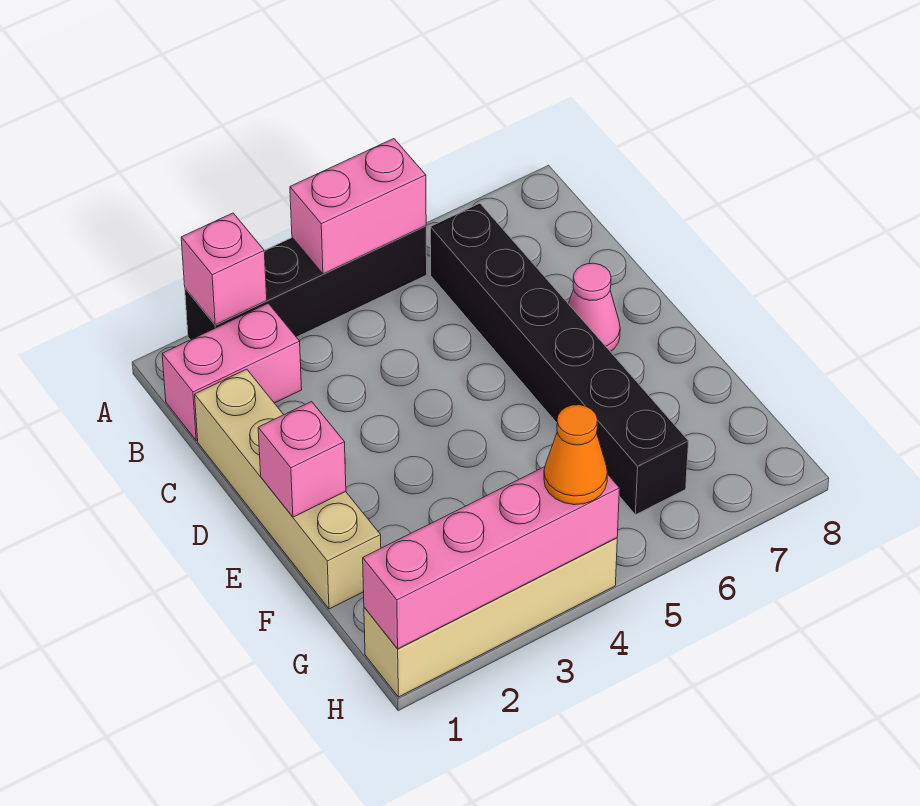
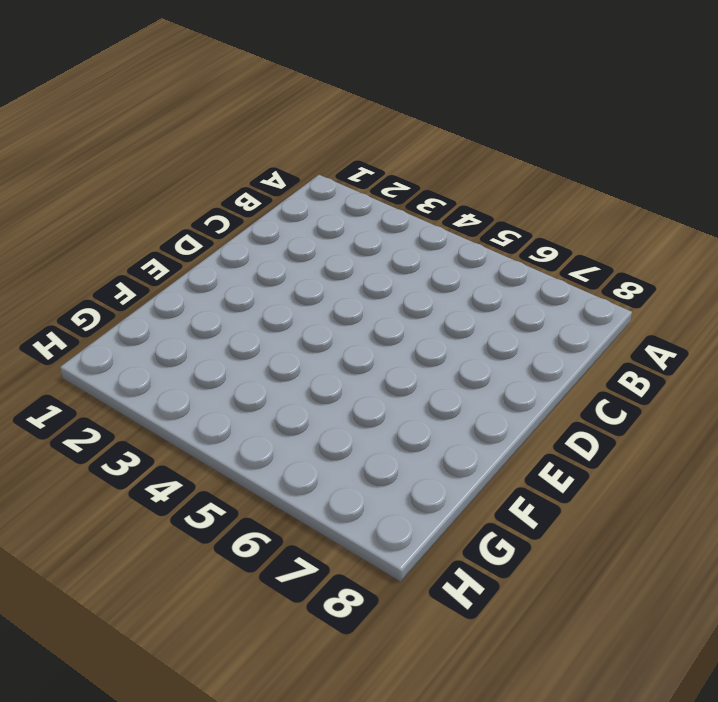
none -> black brick A2:A5 level 1
none -> pink brick B1:B2 level 1

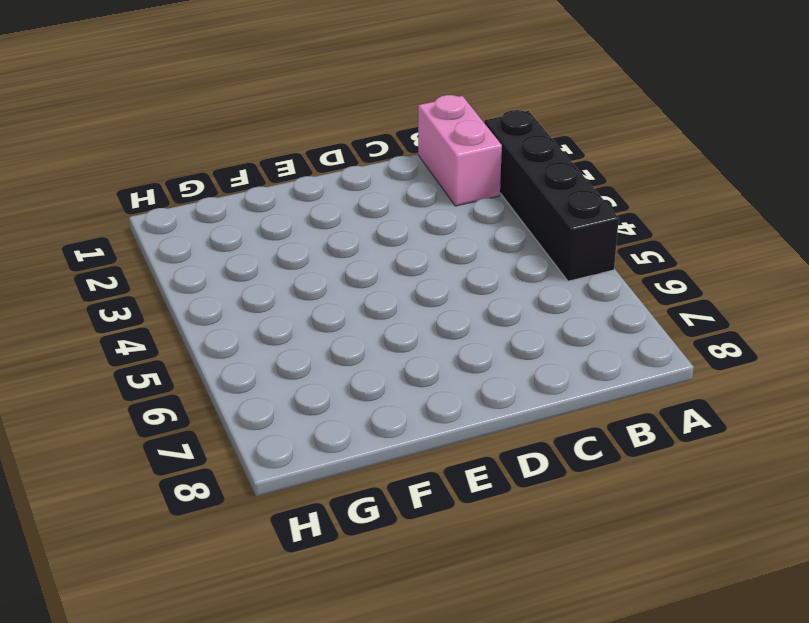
none -> black brick B6:G6 level 1
none -> tan brick C1:F1 level 1

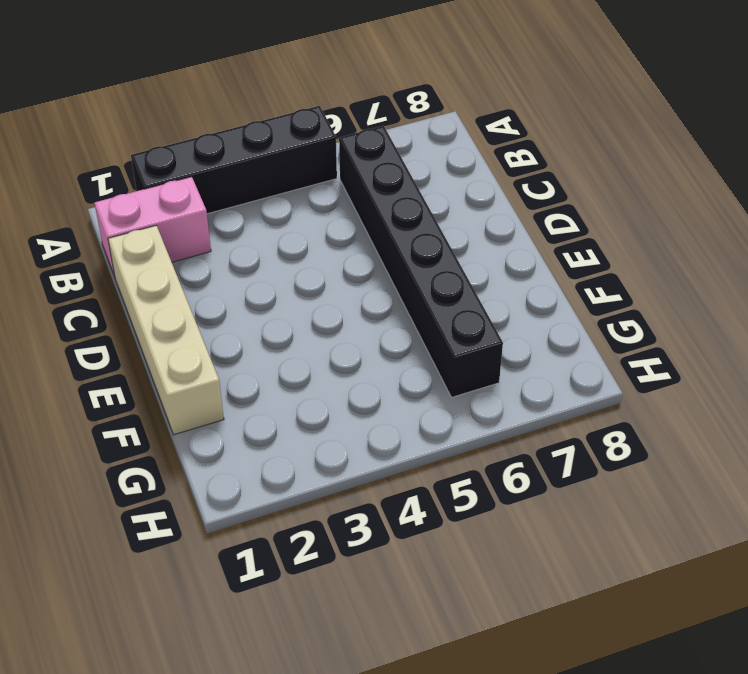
none -> pink cone D7 level 1
none -> tan brick H1:H4 level 1

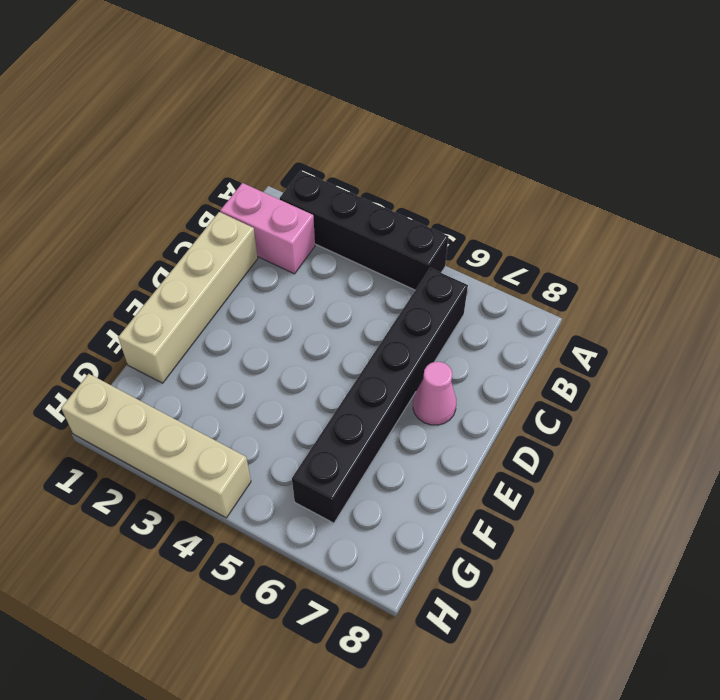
none -> pink brick A2 level 2
none -> pink brick A4:A5 level 2

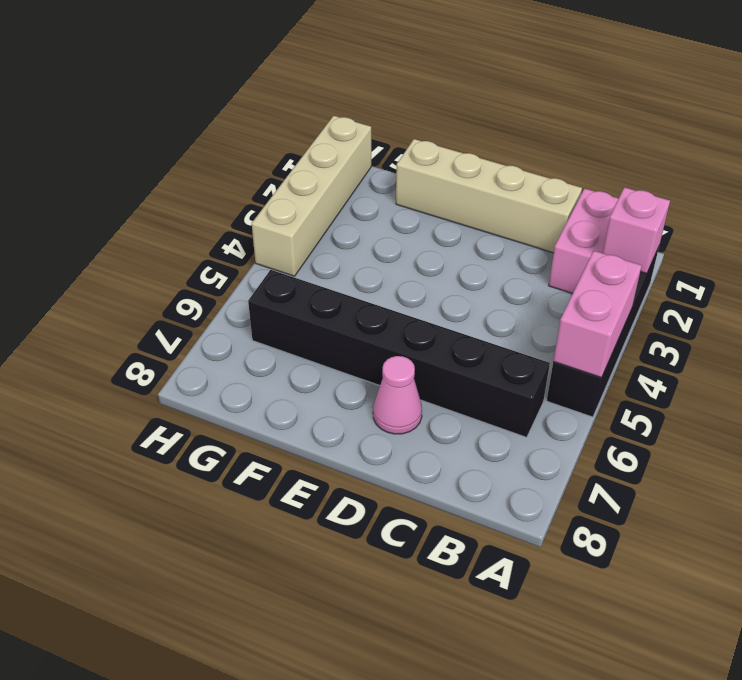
none -> pink brick E1 level 2
none -> pink brick H1:H4 level 2

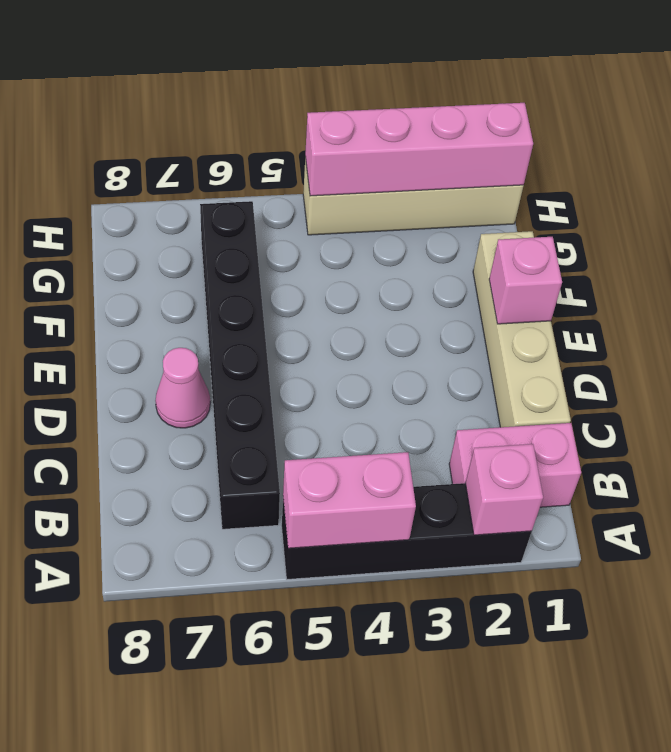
none -> orange cone H4 level 3

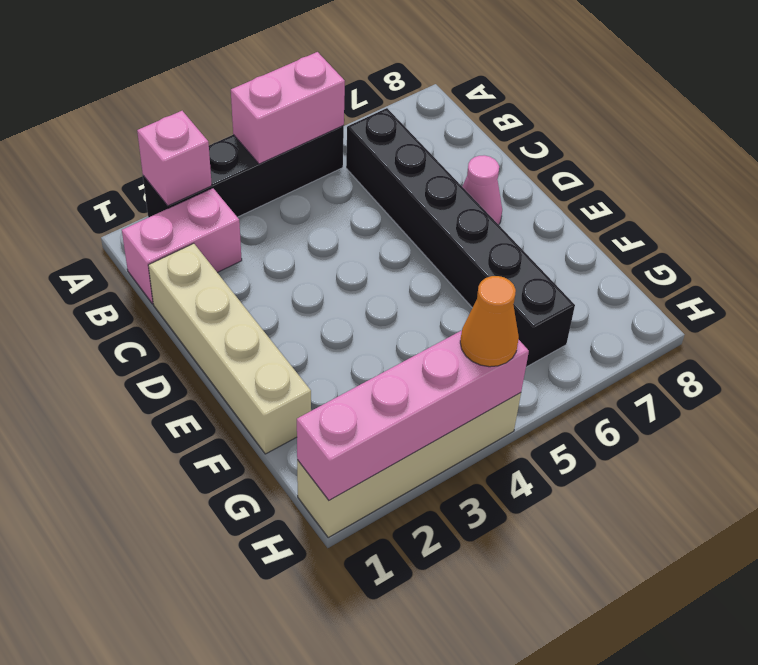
none -> pink brick E1 level 2

